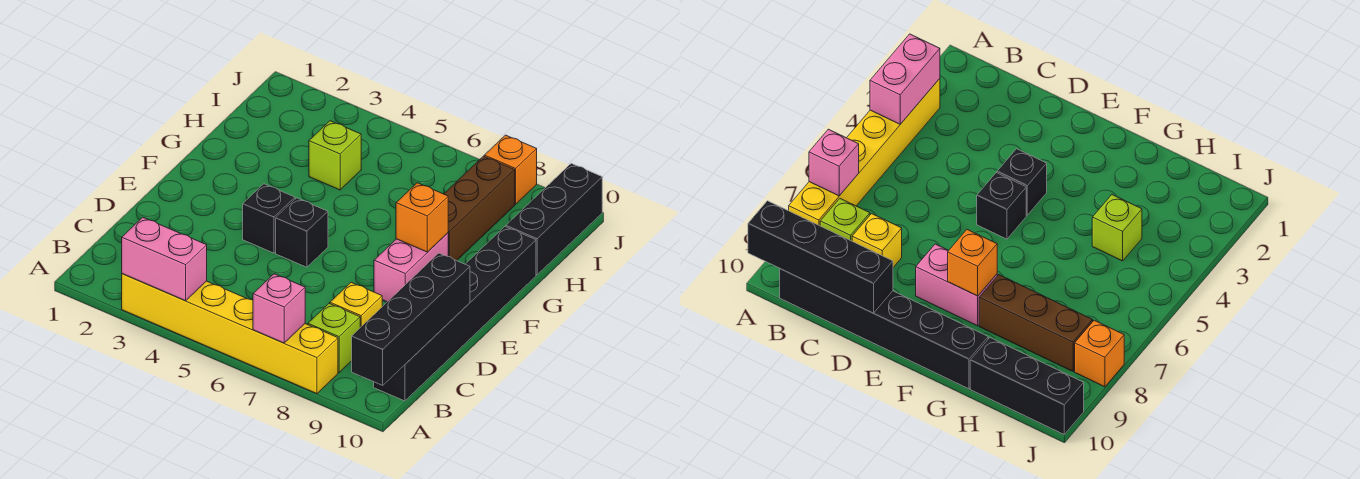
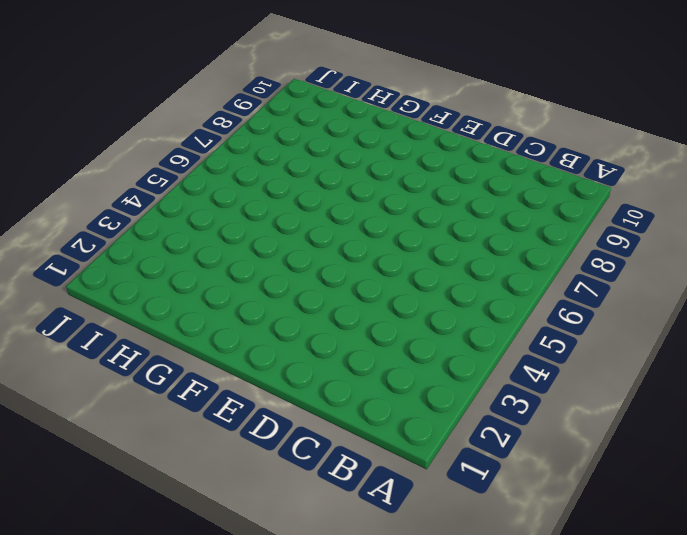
none -> yellow brick A3:A8 level 1
none -> lime brick B8 level 1
none -> black brick B10:G10 level 1

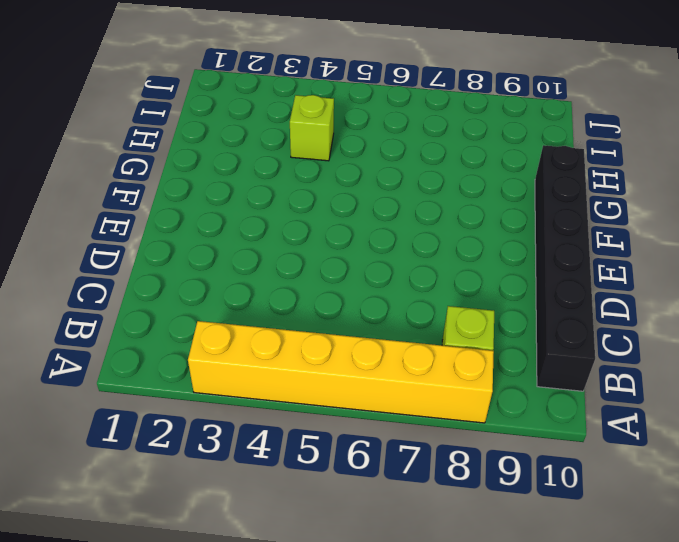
none -> yellow brick C8 level 1
none -> black brick E4 level 1
none -> black brick E5 level 1

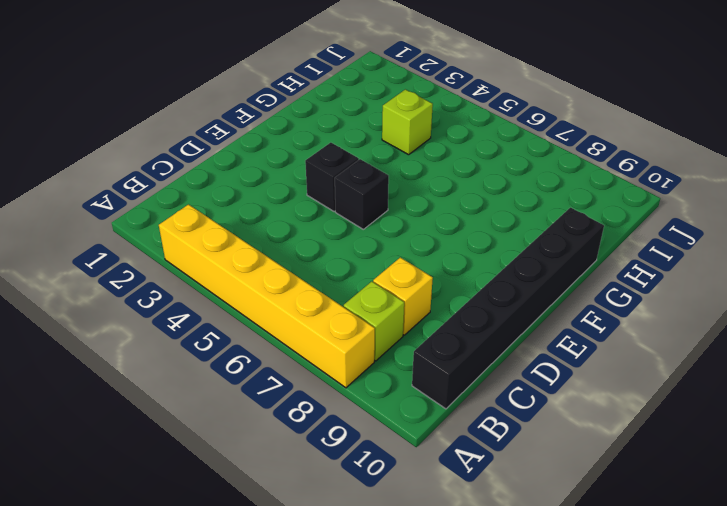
none -> pink brick E8:F8 level 1
none -> brown brick G8:I8 level 1
none -> black brick H10:J10 level 1

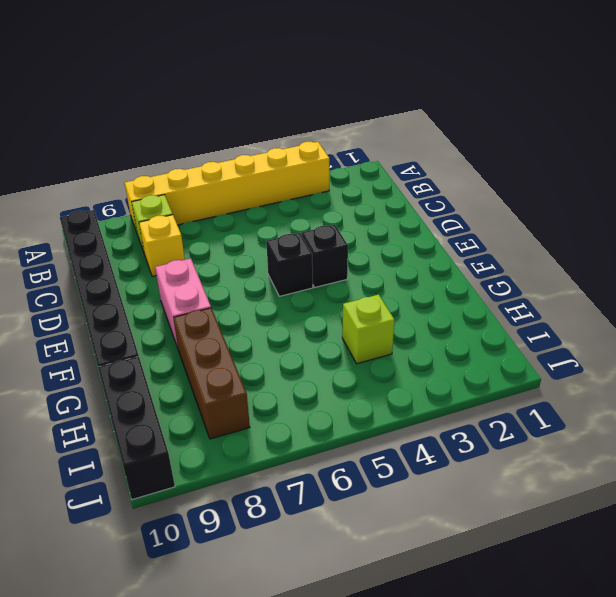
none -> orange brick J8 level 1
none -> pink brick A3:A4 level 2
none -> pink brick A7 level 2

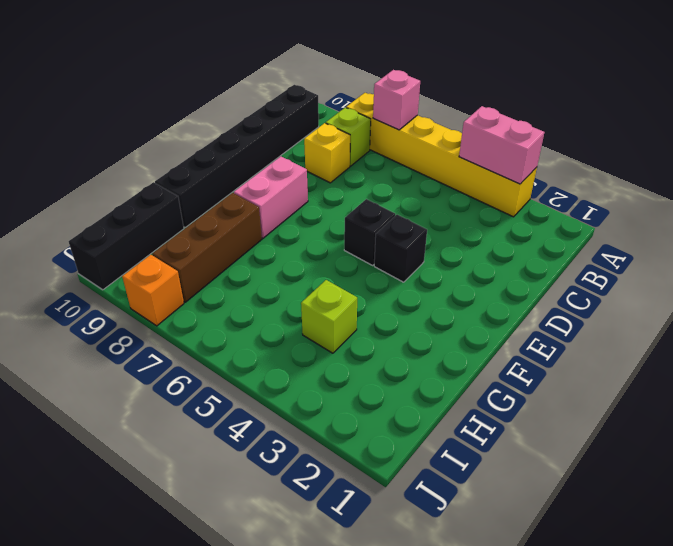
none -> black brick A10:D10 level 2
none -> orange brick F8 level 2

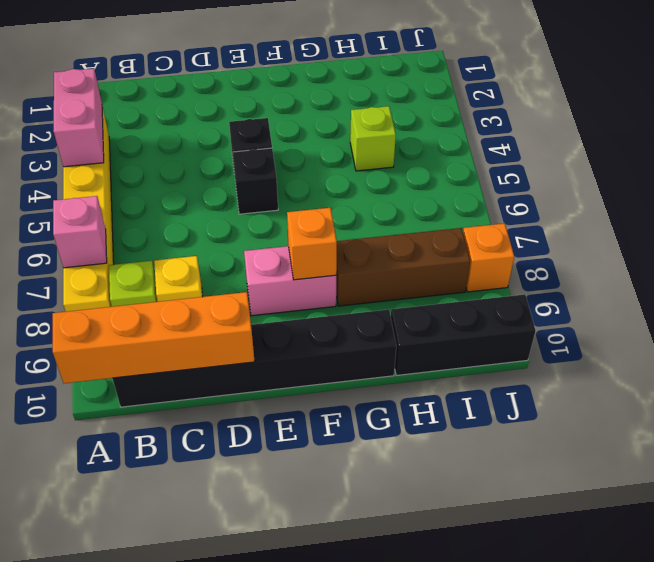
orange brick A10:D10 level 2 -> black brick A10:D10 level 2

